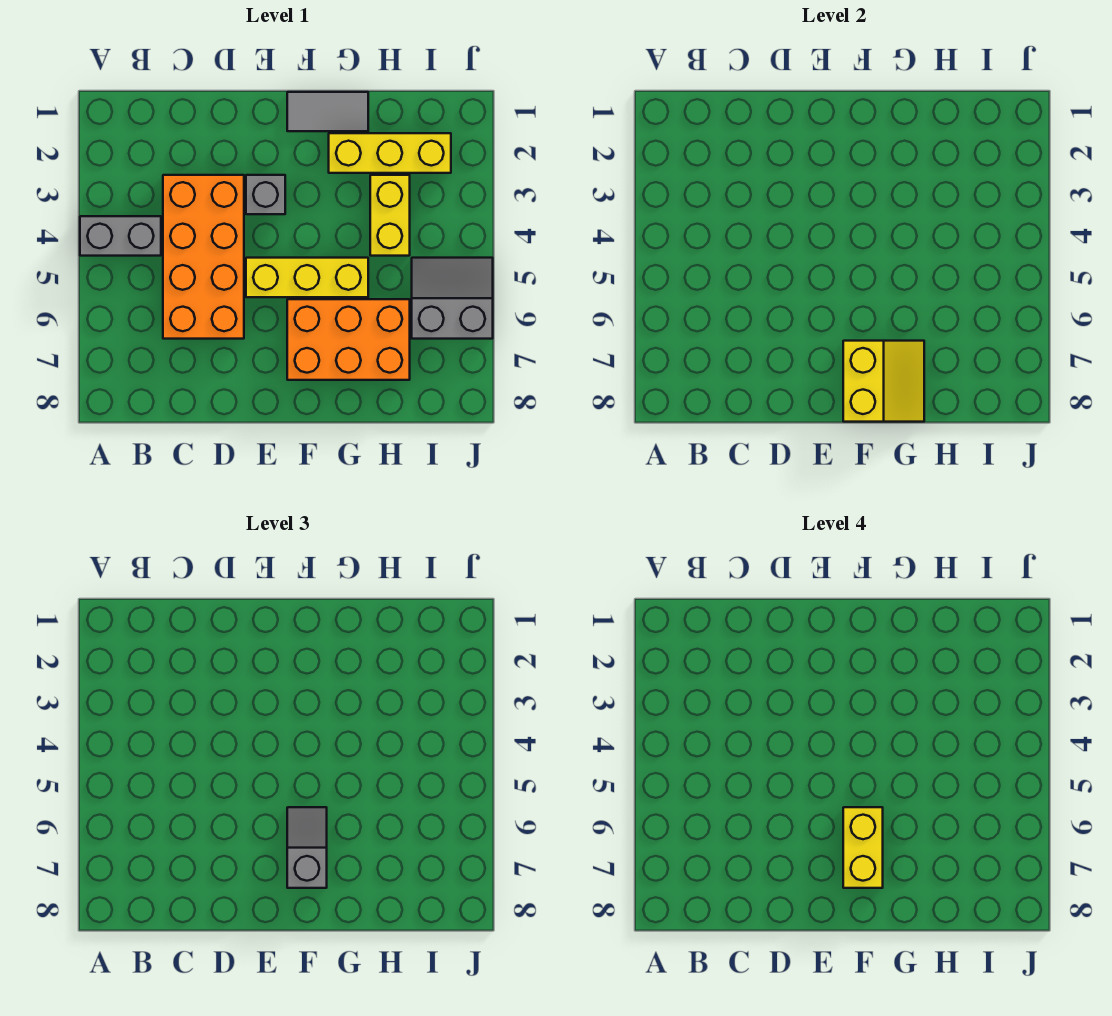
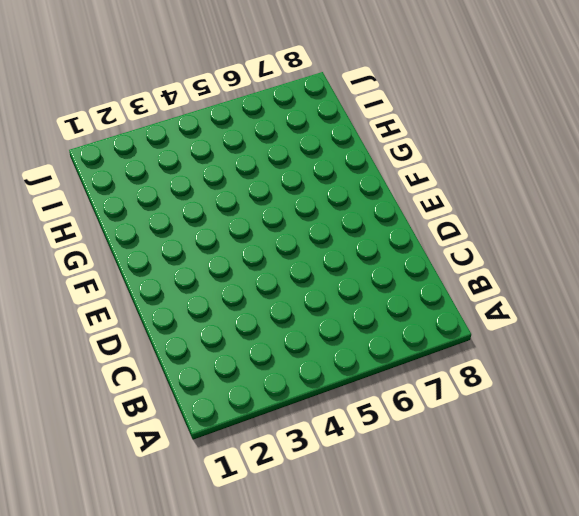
none -> grey brick A4:B4 level 1
none -> orange brick C3:D6 level 1
none -> grey brick E3 level 1

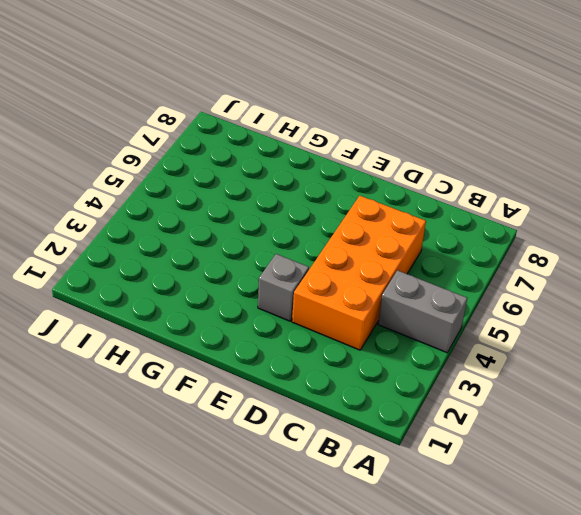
none -> yellow brick E5:G5 level 1
none -> grey tile F1:G1 level 1
none -> orange brick F6:H7 level 1

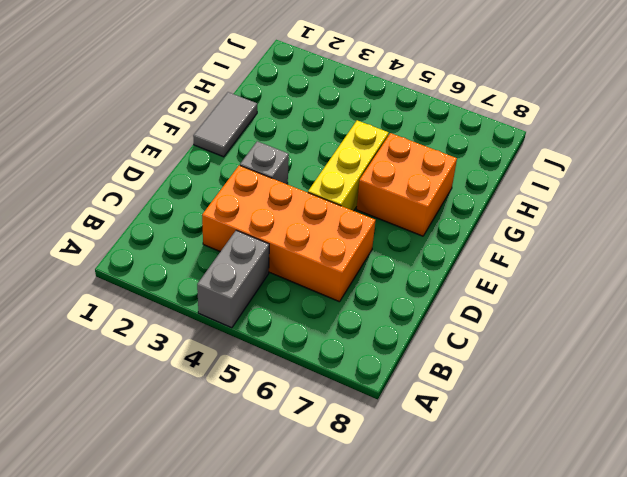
orange brick F6:G7 level 1 -> orange brick F6:H7 level 1
none -> yellow brick G2:I2 level 1
none -> yellow brick H3:H4 level 1
none -> grey slope I5:J6 level 1 top 6

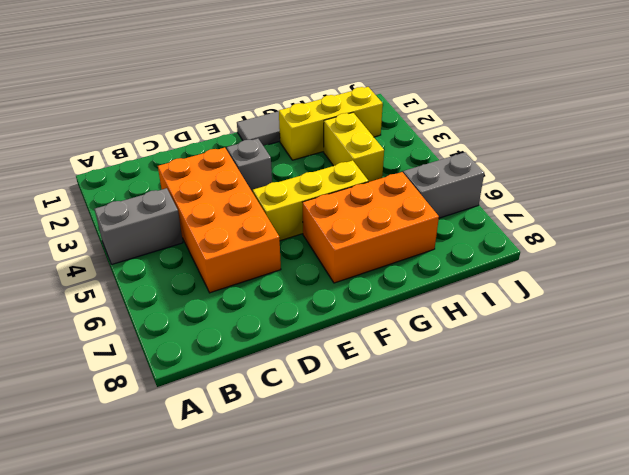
none -> yellow slope F7:G8 level 2 top F
none -> grey slope F6:F7 level 3 top 7
none -> yellow brick F6:F7 level 4

